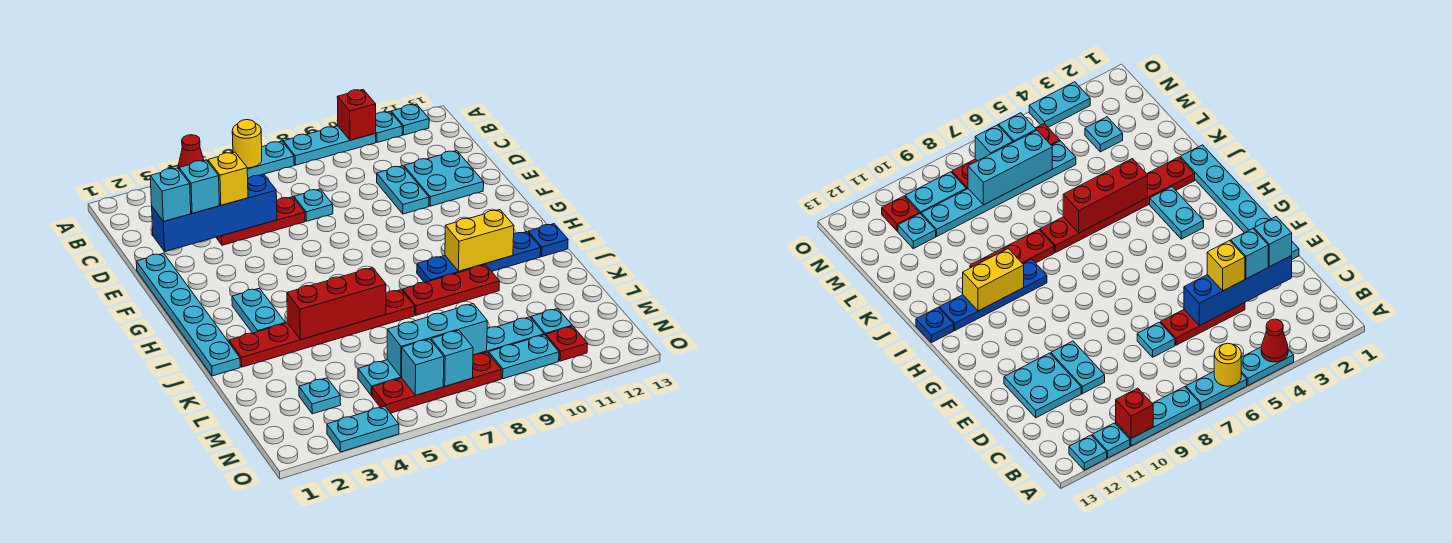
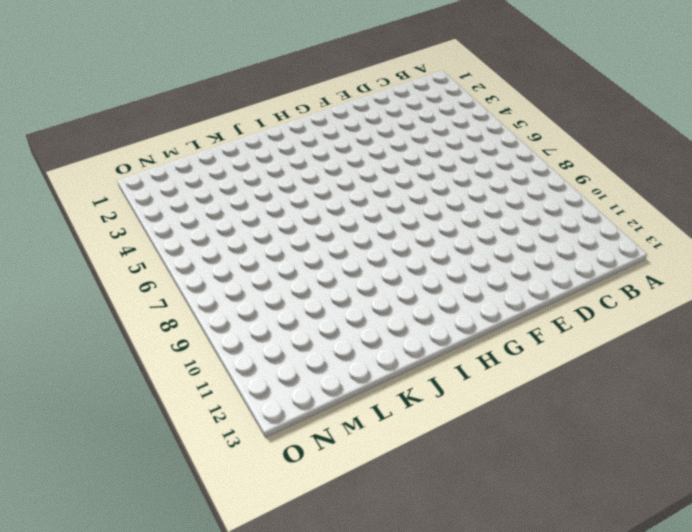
none -> cyan plate A4:A5 level 1
none -> cyan plate A6:A7 level 1
none -> cyan plate A8:A10 level 1
none -> cyan plate A11 level 1

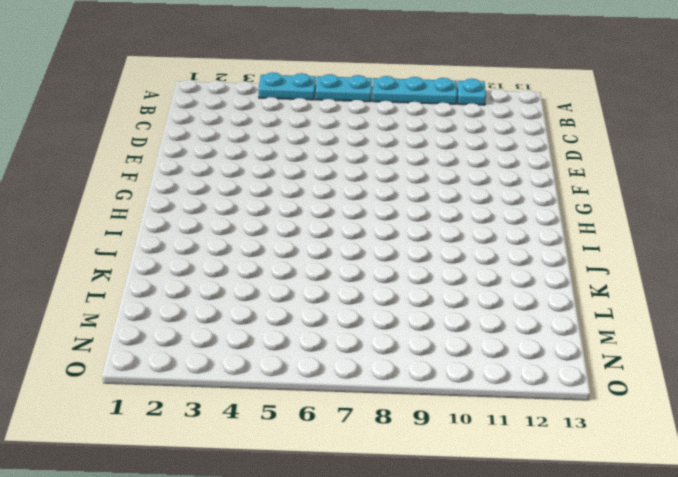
none -> cyan plate A12 level 1
none -> red plate D4:D6 level 1
none -> cyan plate D7 level 1
none -> cyan plate D10:E10 level 1

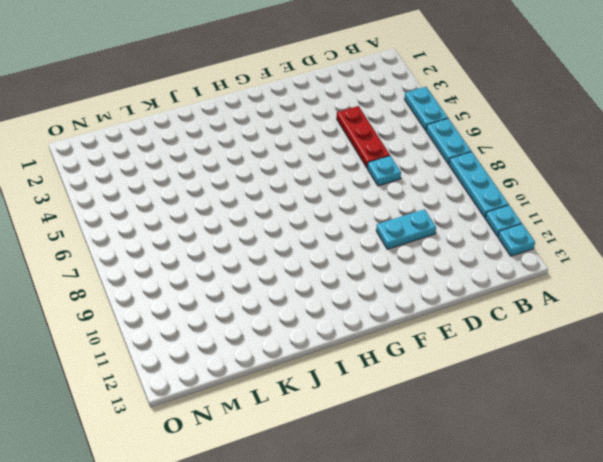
none -> cyan plate D11:E12 level 1
none -> cyan plate E1:J1 level 1
none -> cyan plate H3:I3 level 1
none -> blue plate I9:I12 level 1

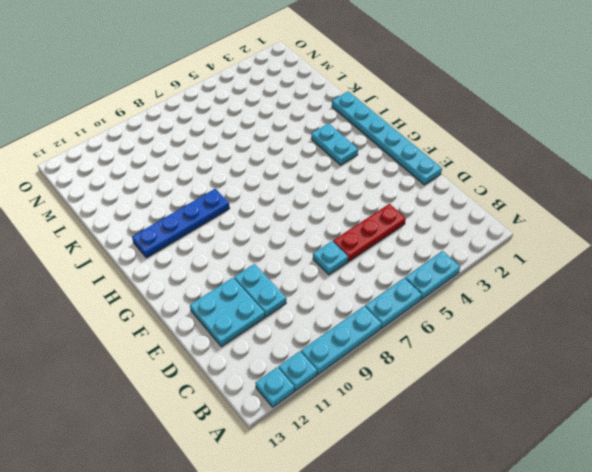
none -> blue plate I13 level 1
none -> red plate J2:J7 level 1
none -> red plate J8:J10 level 1
none -> cyan plate M3 level 1

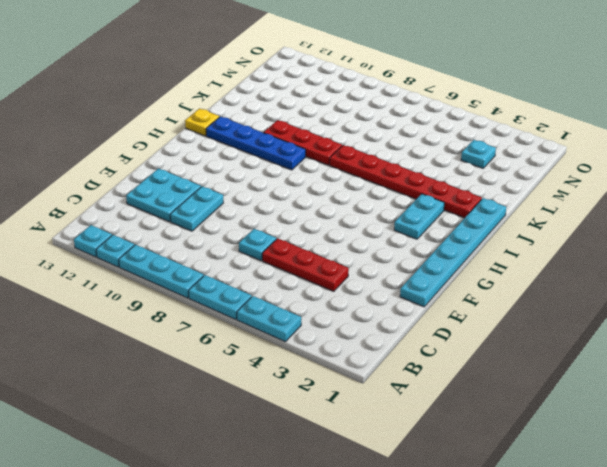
yellow plate I13 level 1 -> blue plate I13 level 1
none -> cyan plate M5:M10 level 1
none -> cyan plate M11 level 1
none -> red plate N5:N8 level 1
none -> cyan plate N9:N10 level 1

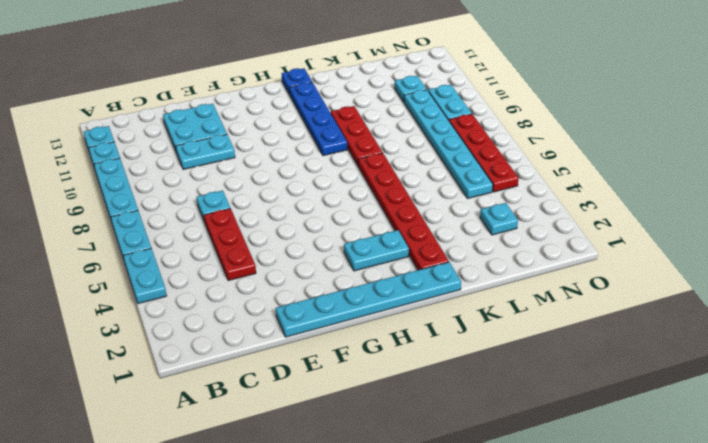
none -> red plate N11 level 1
none -> cyan plate O3:O4 level 1
none -> red cone A4 level 2
none -> yellow round brick A6 level 2

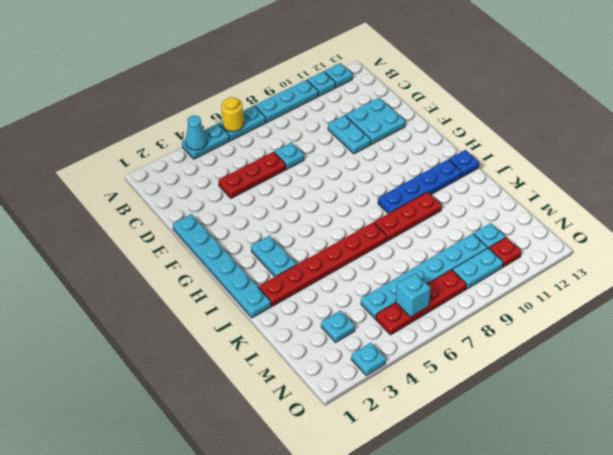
cyan cone A4 level 2 -> red cone A4 level 2
cyan plate O3 level 1 -> cyan plate O3:O4 level 1
none -> red brick A10 level 2
none -> blue brick D2:D5 level 2
none -> yellow brick I10:I11 level 2
none -> red brick J4:J6 level 2

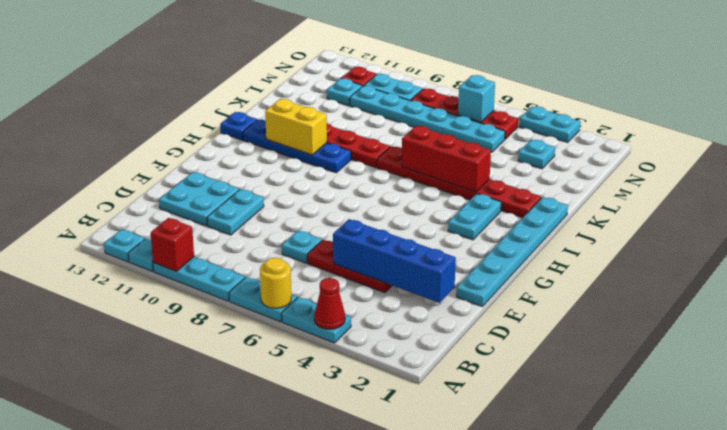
none -> cyan brick M6:M8 level 2
none -> cyan brick N7 level 2
none -> cyan brick D2 level 3
none -> cyan brick D3 level 3

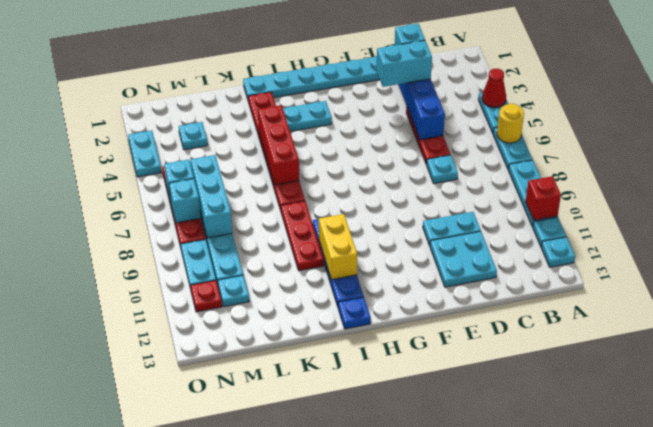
cyan brick D3:E3 level 3 -> cyan brick D3 level 3
none -> yellow brick D4 level 3

